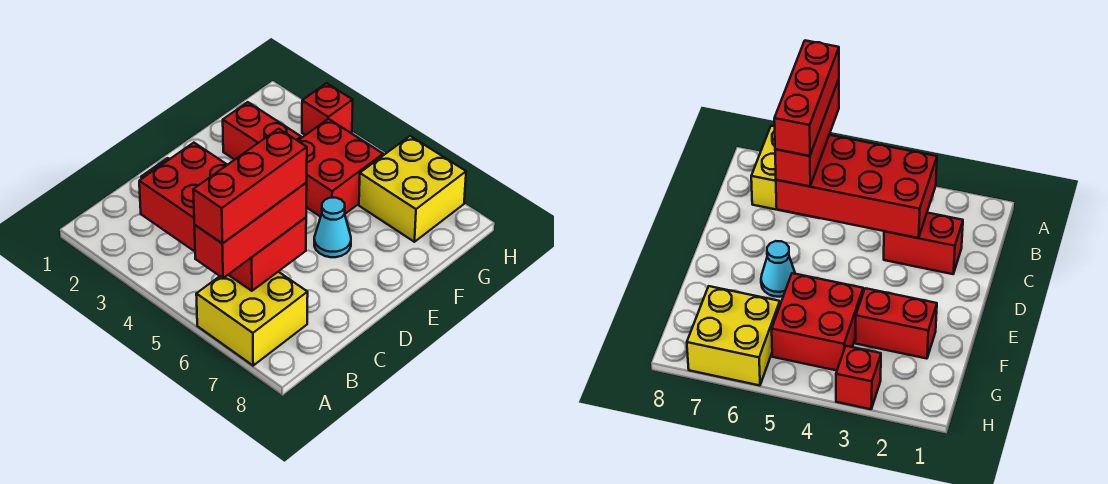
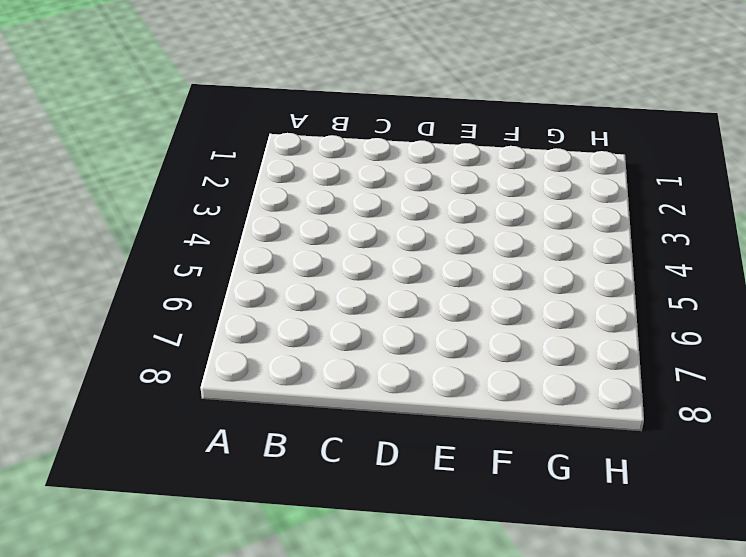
none -> yellow brick A6:B7 level 1
none -> red brick C2:C3 level 1

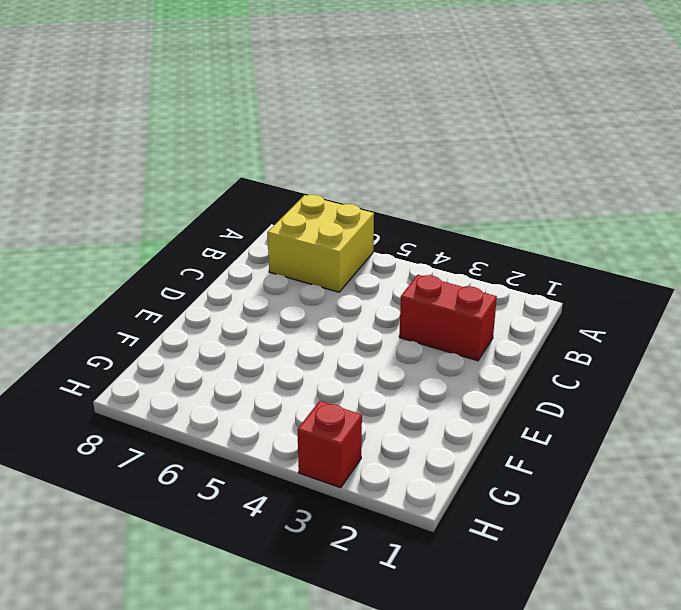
none -> cyan cone E6 level 1
none -> red brick F2:F3 level 1

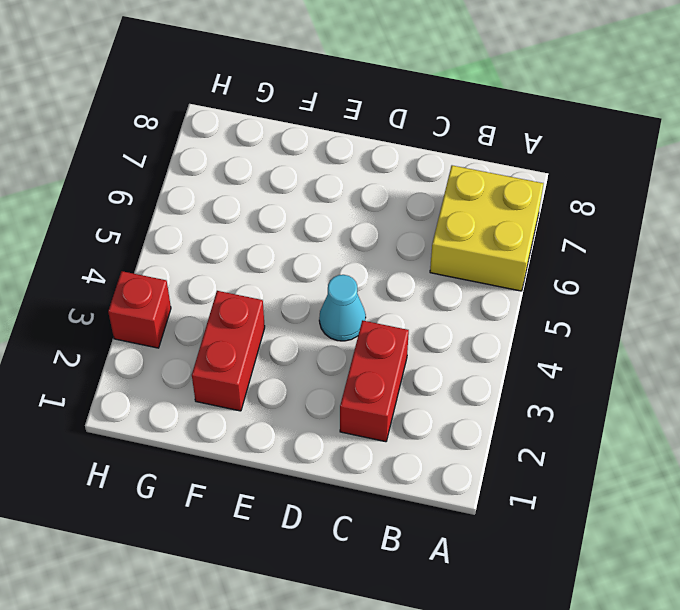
cyan cone D4 level 1 -> cyan cone E6 level 1
none -> red brick F4:G5 level 1
none -> yellow brick G6:H7 level 1

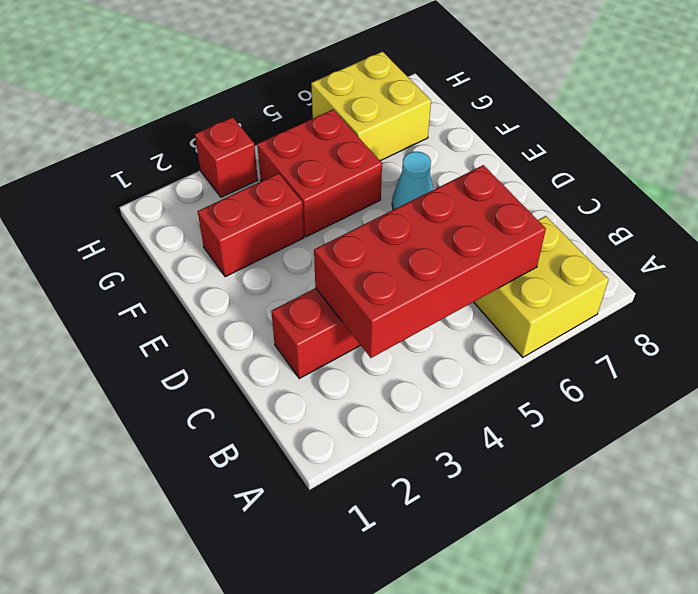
none -> red brick A6:C6 level 3
none -> red brick A6:C6 level 4

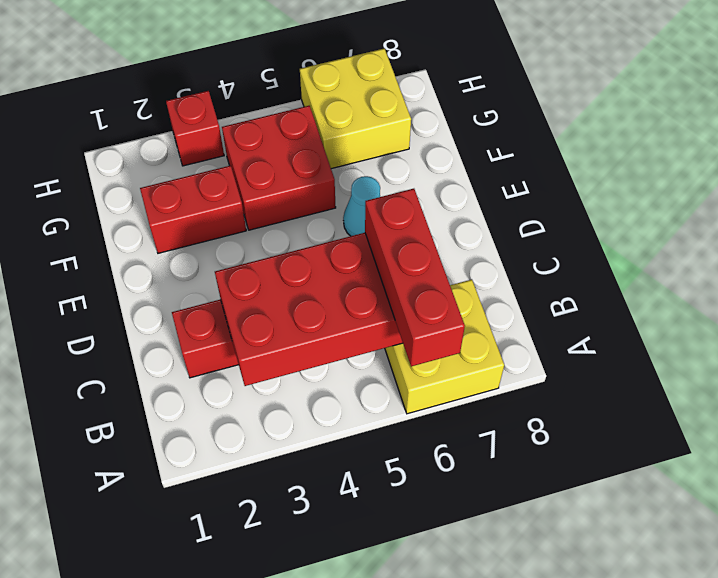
none -> red brick A6:C6 level 4

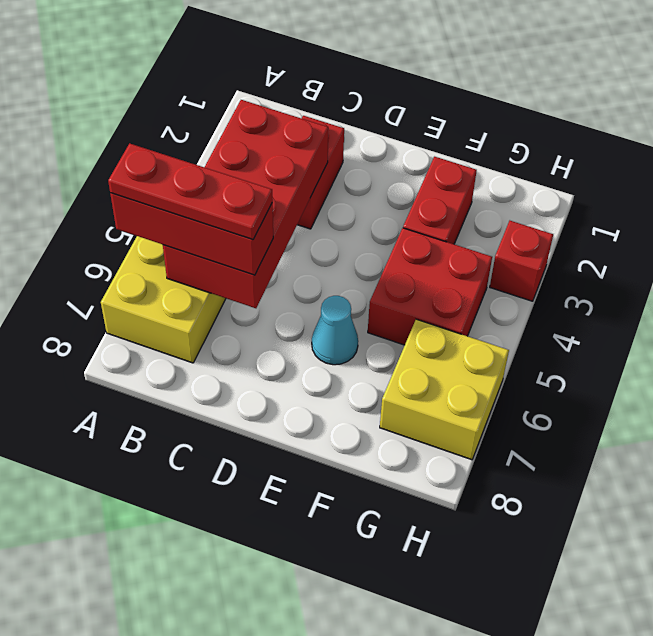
red plate A6:C6 level 4 -> red brick A6:C6 level 4

